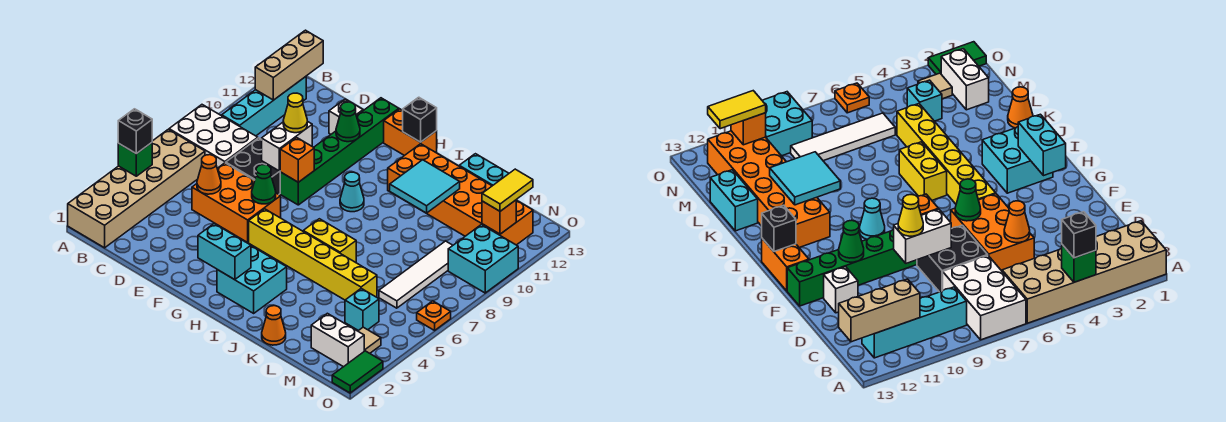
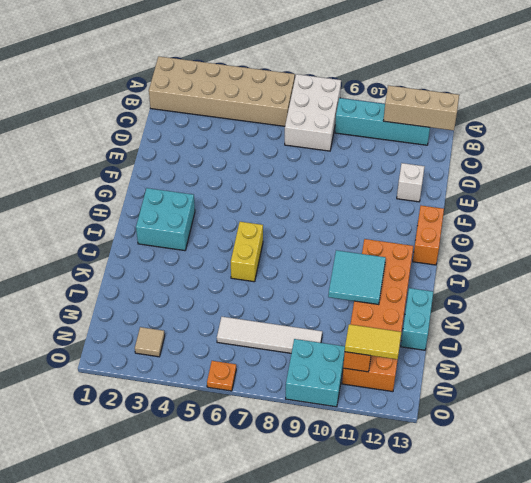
none -> orange brick D5:F6 level 1
none -> black brick D7:E8 level 1
none -> green brick F8:F13 level 1
none -> yellow brick G5:L5 level 1

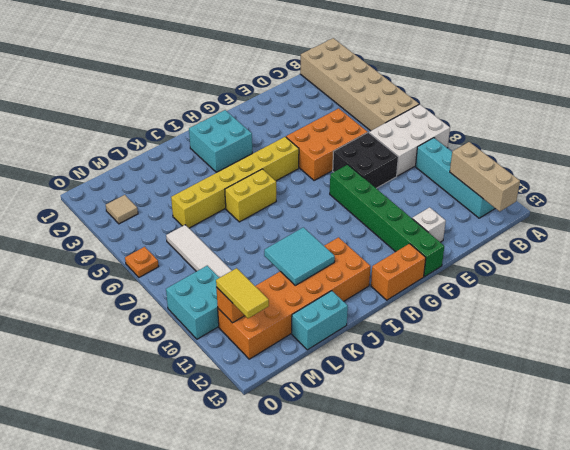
none -> cyan cone H9 level 1
none -> orange cone K1 level 1
none -> white brick M2:N2 level 1
none -> cyan brick M4 level 1

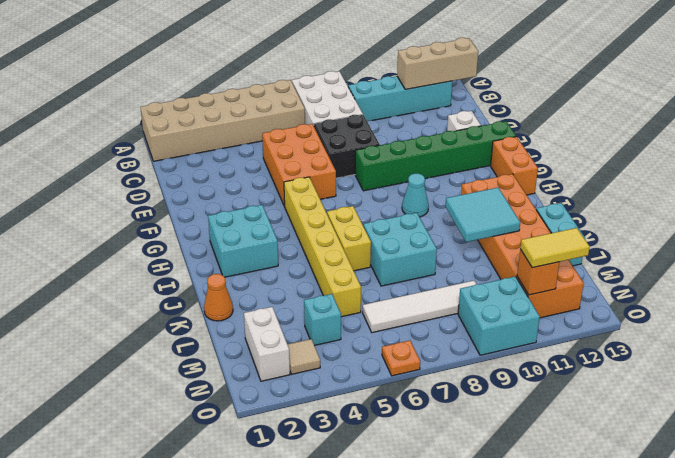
cyan brick J7:K8 level 1 -> none
none -> green tile O1:O2 level 1
none -> green brick A4 level 2
none -> orange cone D5 level 2
none -> white brick E8:E9 level 2

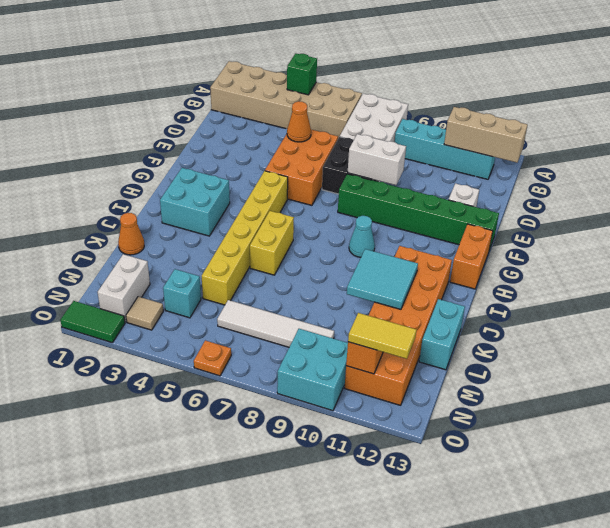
none -> green cone F6 level 2
none -> orange brick F8 level 2
none -> green cone F11 level 2
none -> cyan brick G2:H2 level 2

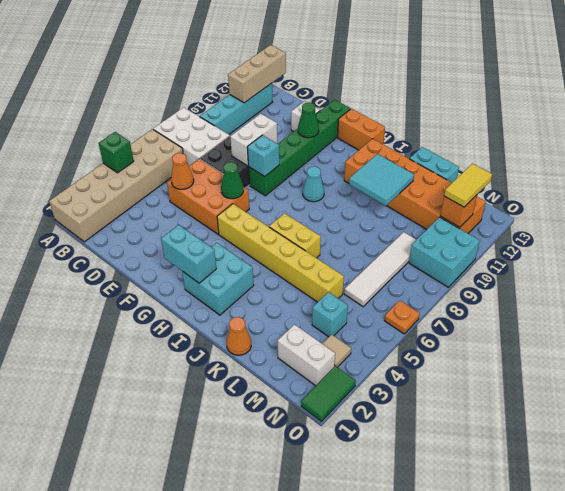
cyan brick F8 level 2 -> orange brick F8 level 2
none -> black brick H13 level 2
none -> black brick A4 level 3
none -> yellow cone E9 level 3

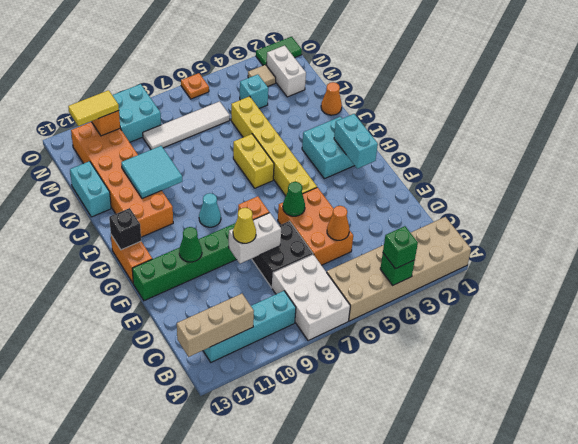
green brick A4 level 3 -> black brick A4 level 3
none -> white brick E12 level 1

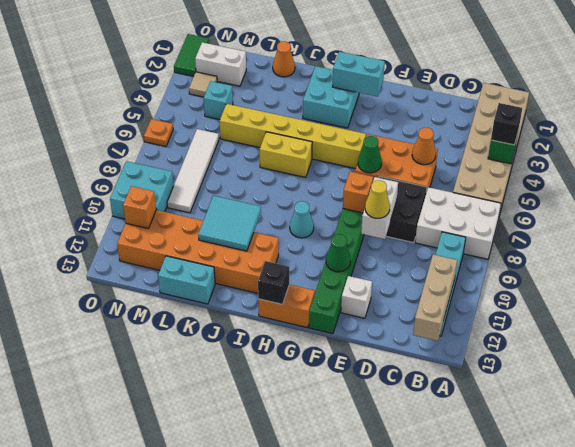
none -> yellow tile N11:N12 level 3

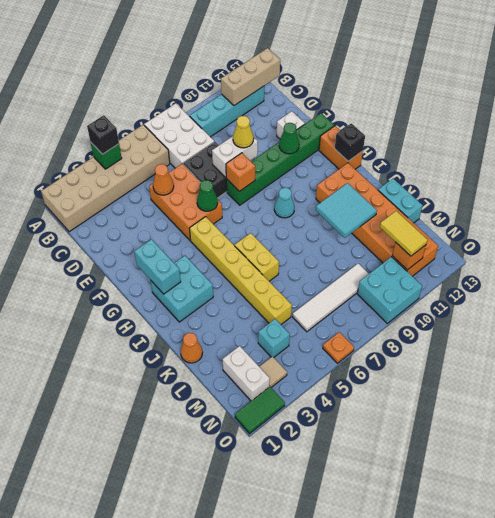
yellow tile M11:N11 level 3 -> yellow tile N11:N12 level 3

